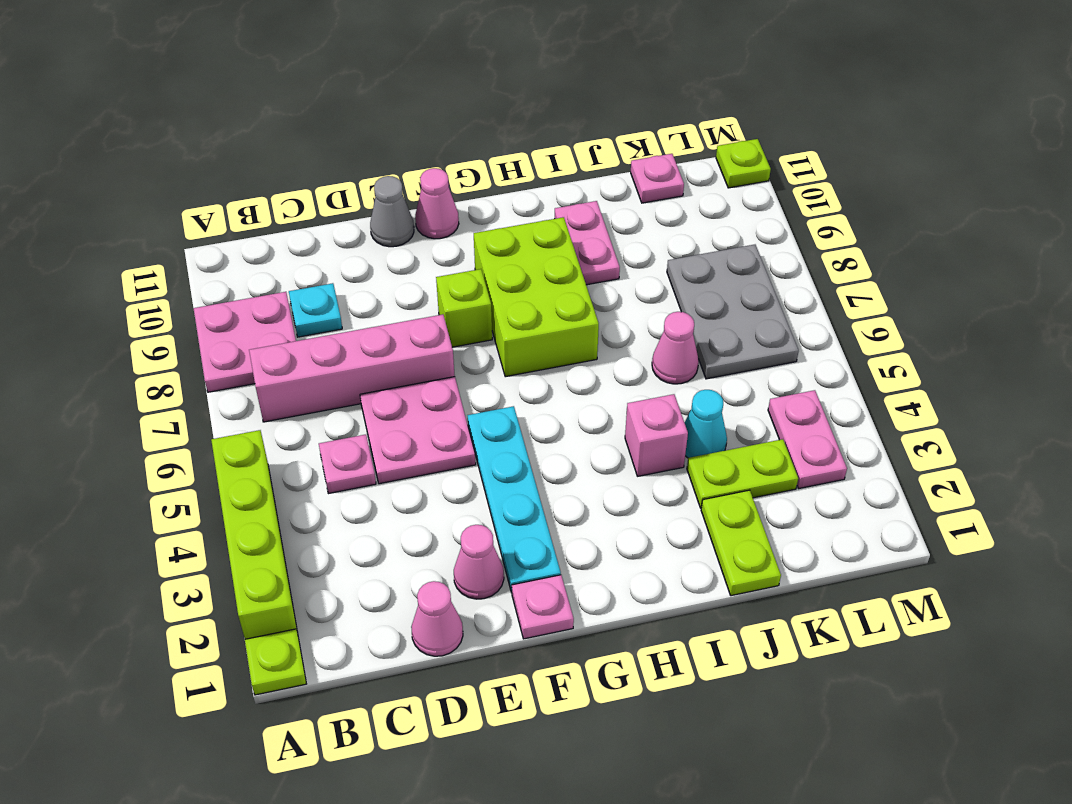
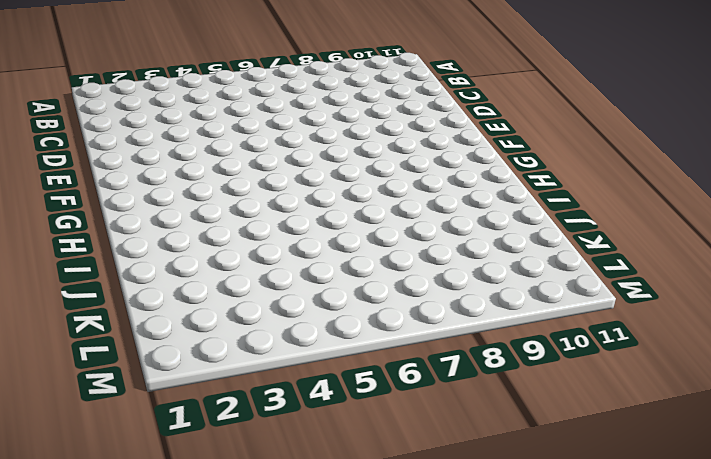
none -> lime plate A1 level 1
none -> lime brick A2:A5 level 1
none -> pink plate A8:B9 level 1

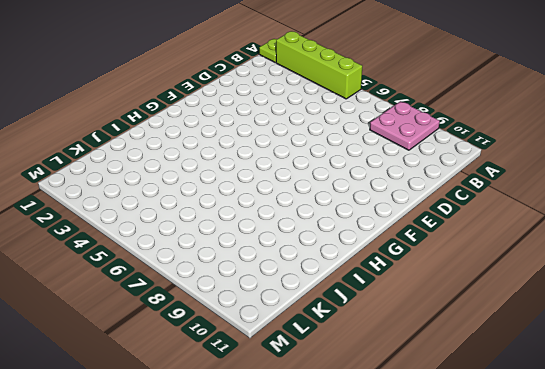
none -> pink brick B7:E7 level 1
none -> pink plate C5 level 1
none -> cyan plate C9 level 1

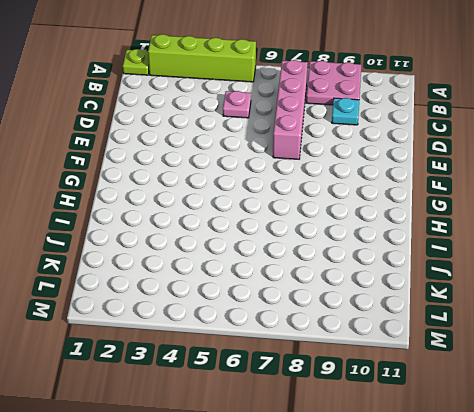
none -> pink cone D1 level 1
none -> pink plate D5:E6 level 1
none -> pink cone E2 level 1

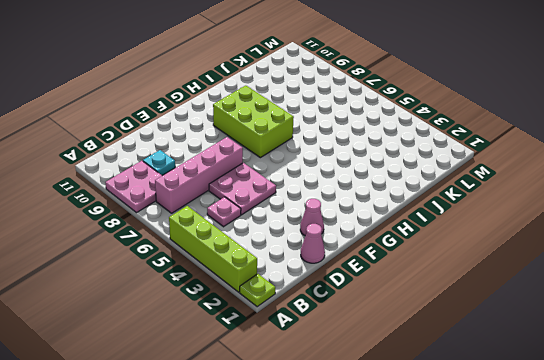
none -> grey cone E11 level 1
none -> pink plate F1 level 1
none -> cyan plate F2:F5 level 1

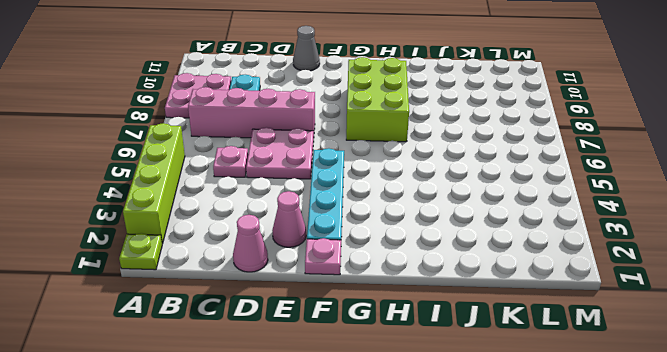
none -> lime brick F8 level 1
none -> pink cone F11 level 1
none -> pink brick I4 level 1

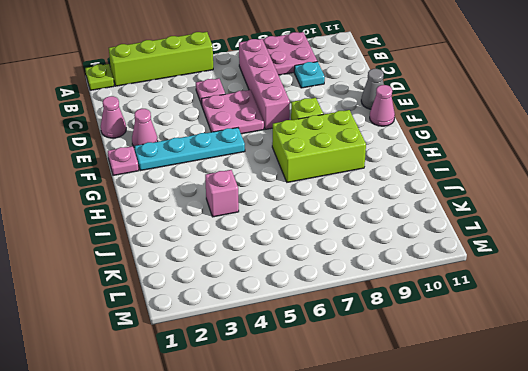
none -> pink plate I9:I10 level 1
none -> lime plate J1:J2 level 1
none -> lime plate J3:K3 level 1

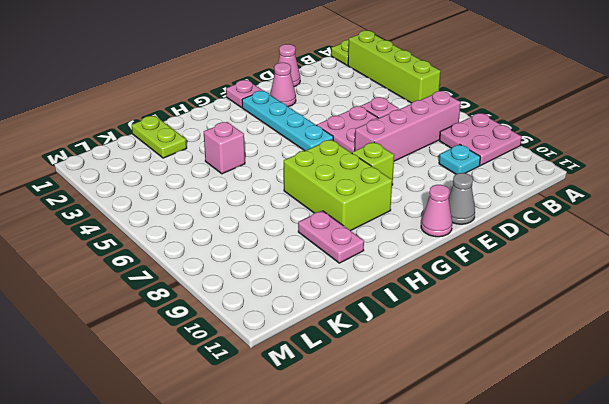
none -> lime plate J3:K3 level 1
none -> cyan cone J4 level 1
none -> pink cone J6 level 1

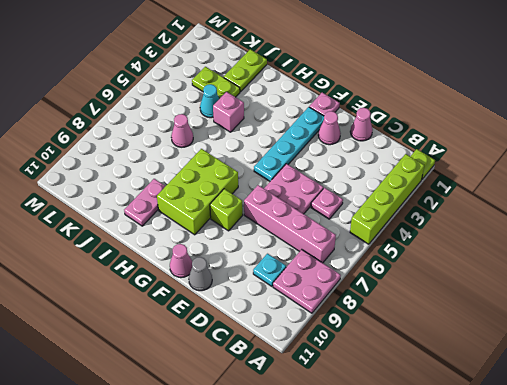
none -> grey plate K6:L8 level 1
none -> pink plate K11 level 1
none -> pink plate L3:L4 level 1

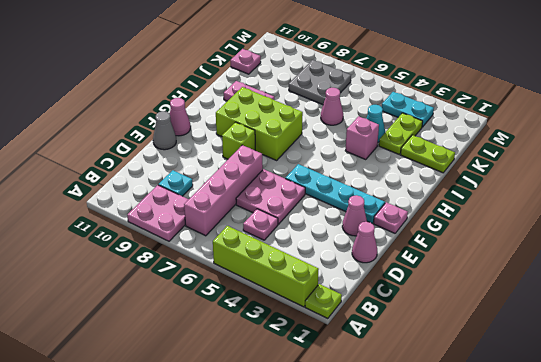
grey plate K7:L8 level 1 -> grey plate K6:L8 level 1
cyan plate L3:L4 level 1 -> pink plate L3:L4 level 1
none -> lime plate M11 level 1

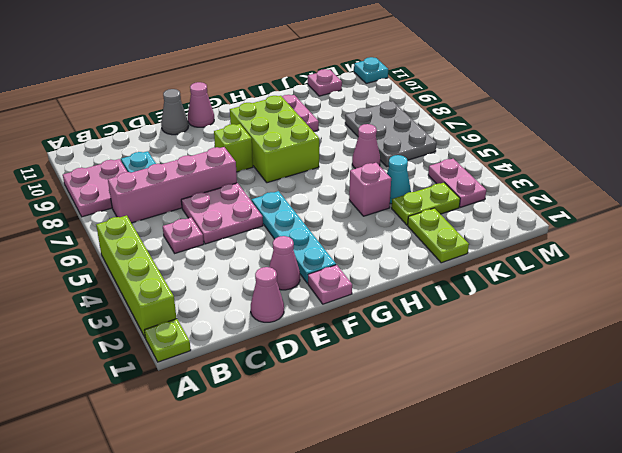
cyan plate M11 level 1 -> lime plate M11 level 1

